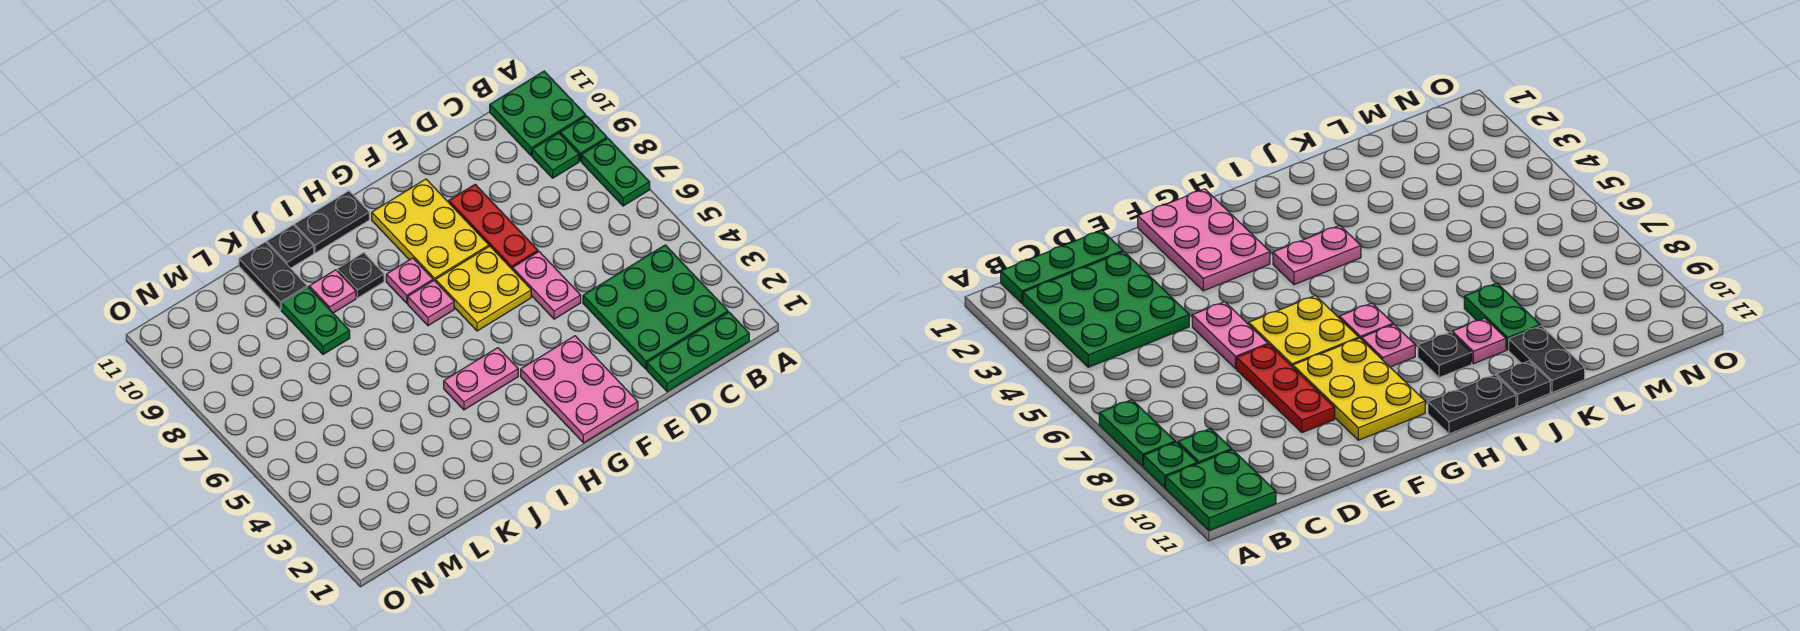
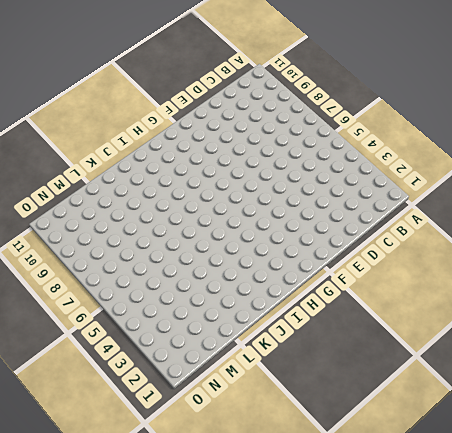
none -> green plate A7:A8 level 1
none -> green plate A9 level 1
none -> green plate A10:B11 level 1

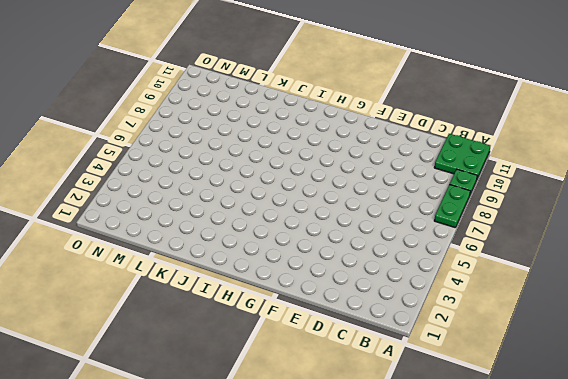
none -> green plate B1:D1 level 1
none -> green plate B2:D4 level 1
none -> green plate B9 level 1

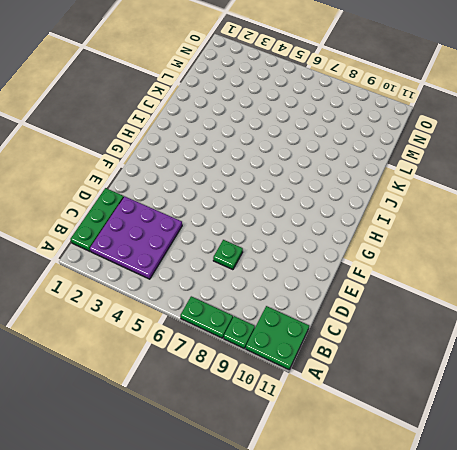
purple plate B2:D4 level 1 -> green plate B2:D4 level 1
green plate D7 level 1 -> green plate B9 level 1
none -> pink plate E5:E6 level 1
none -> red plate E7:E9 level 1
none -> pink plate F1:G3 level 1

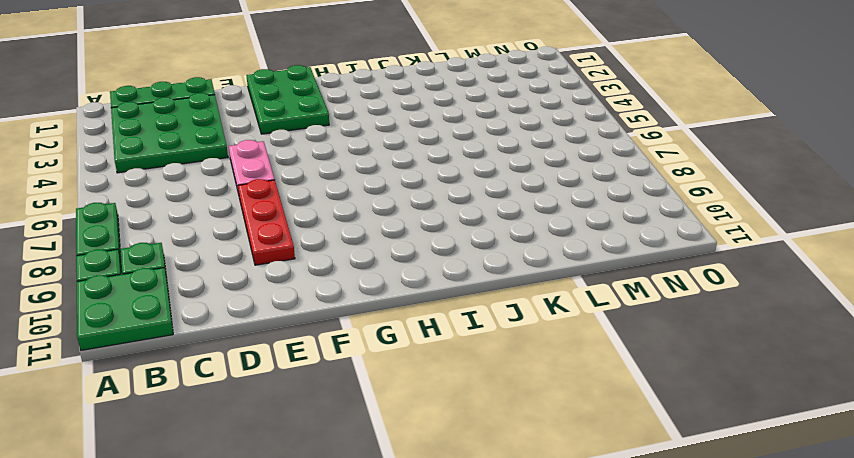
green plate F1:G3 level 1 -> pink plate F1:G3 level 1
none -> yellow plate F6:G7 level 1
none -> yellow plate F8:G10 level 1
none -> pink plate H4:I4 level 1

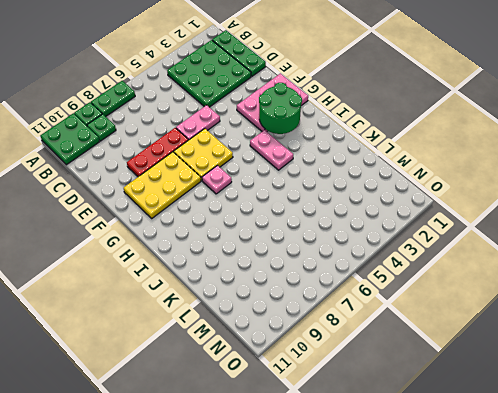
green round brick G2:H3 level 2 -> none
none -> pink plate H8 level 1
none -> black plate H11:I11 level 1
none -> black plate I9 level 1

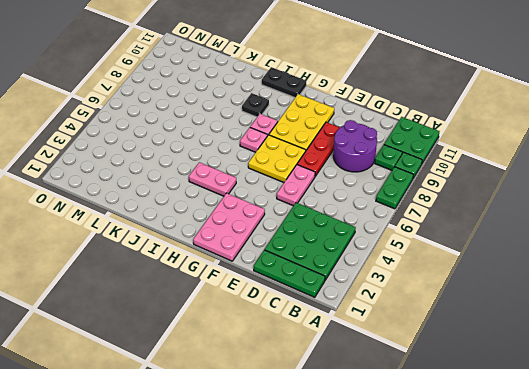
purple round brick C8:D9 level 1 -> none
none -> pink plate J9 level 1
none -> black plate J11 level 1
none -> green plate K8:K9 level 1

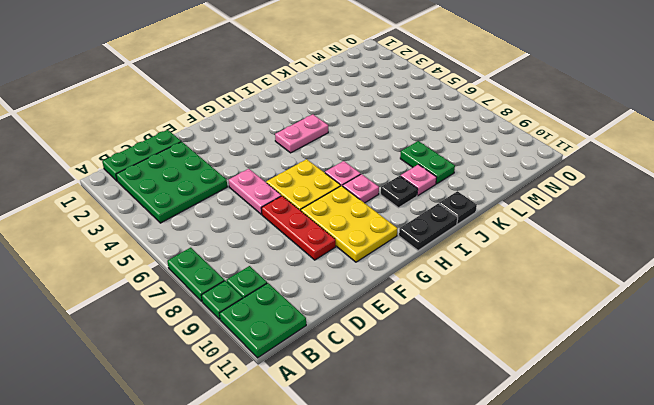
none -> pink plate F1:G3 level 1
none -> black plate K10:K11 level 1

